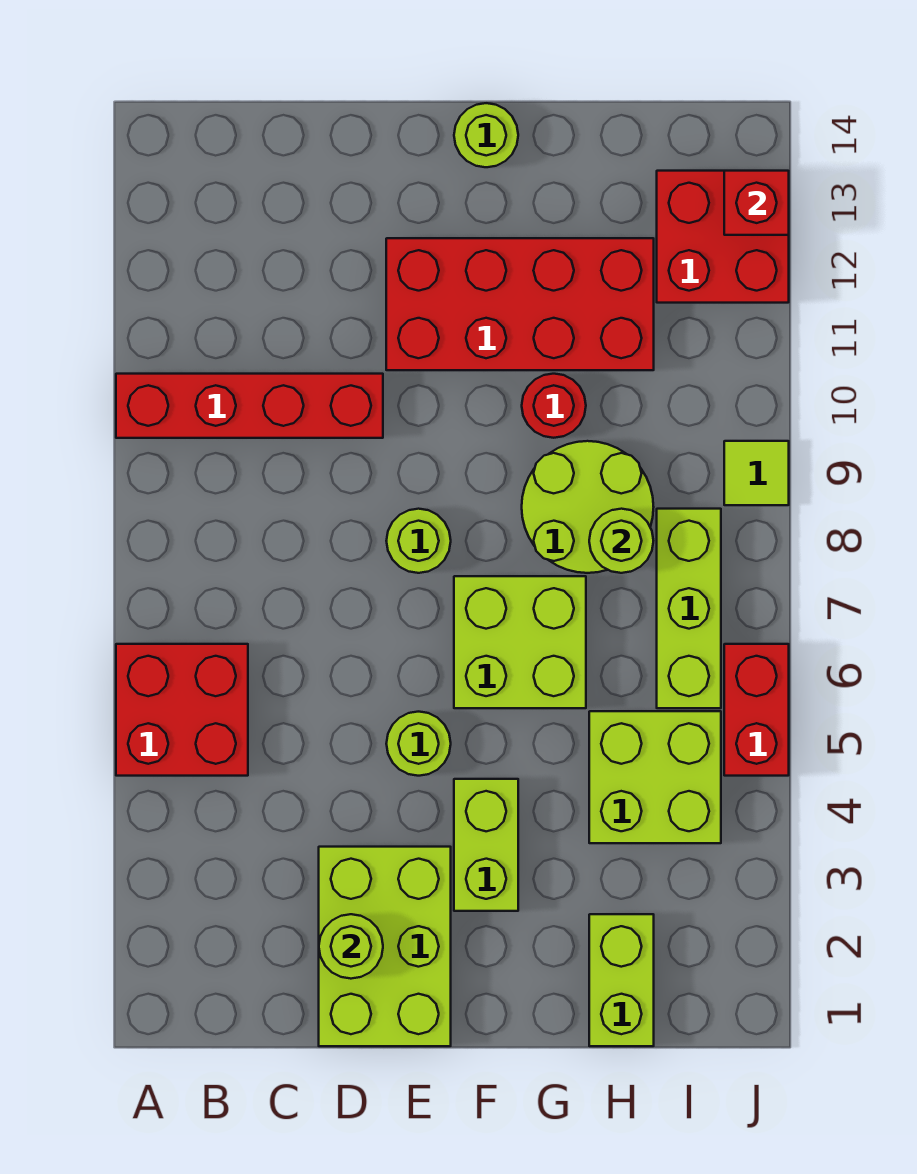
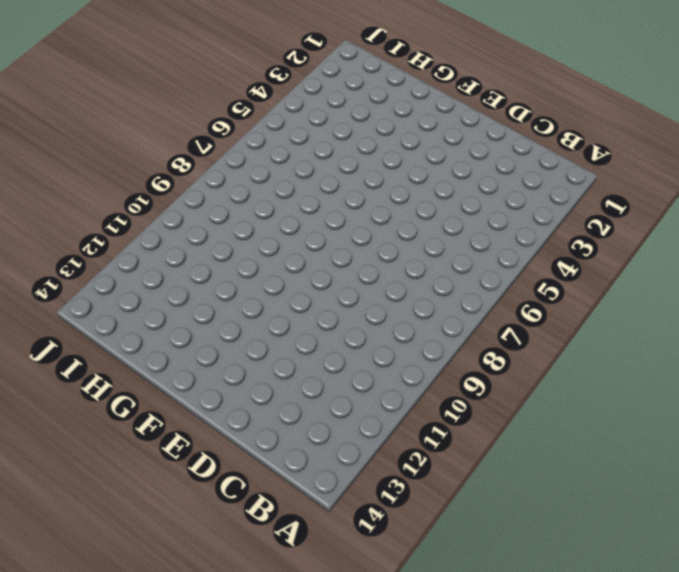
none -> red brick A5:B6 level 1
none -> red brick A10:D10 level 1
none -> lime brick D1:E3 level 1

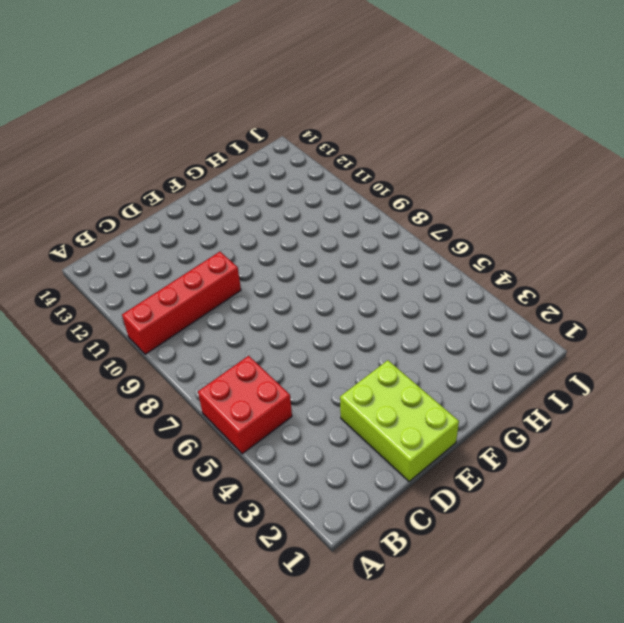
none -> lime round brick E5 level 1
none -> lime round brick E8 level 1
none -> red brick E11:H12 level 1

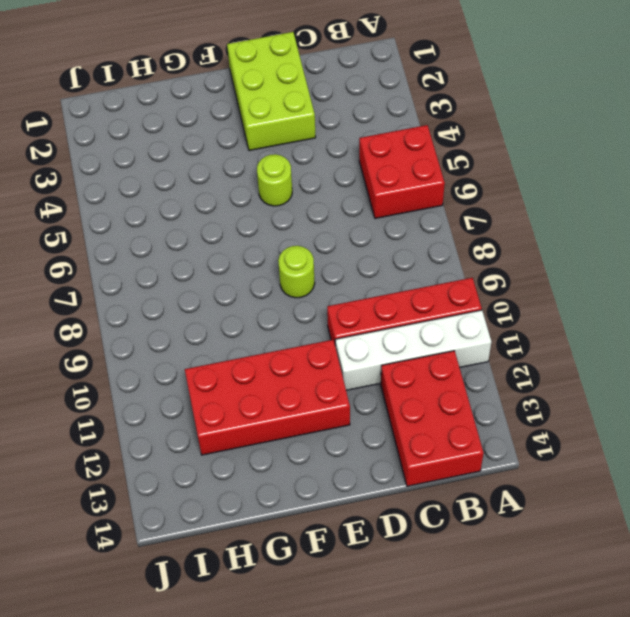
white brick A11:D11 level 1 -> none
red brick B12:C14 level 1 -> none
none -> lime brick F3:F4 level 1
none -> lime brick F6:G7 level 1
none -> lime round brick F14 level 1

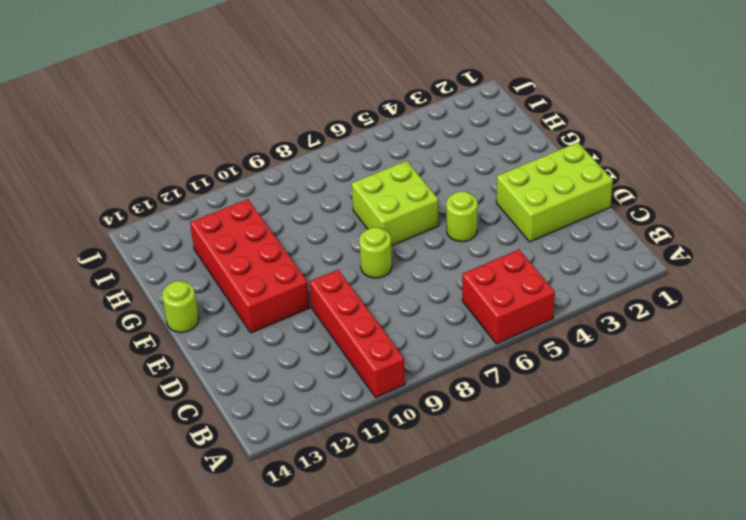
none -> lime brick F3:F4 level 1
none -> lime round brick G8:H9 level 1
none -> red round brick G10 level 1

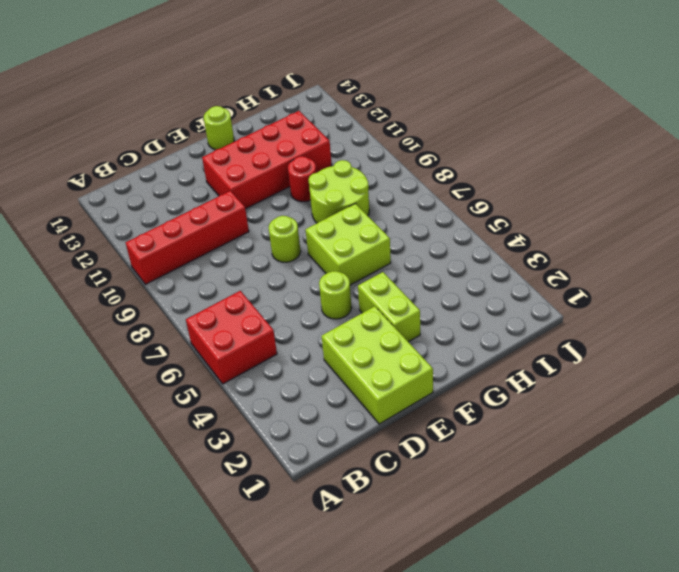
none -> lime brick H1:H2 level 1
none -> lime brick H4:I5 level 1
none -> lime brick I6:I8 level 1

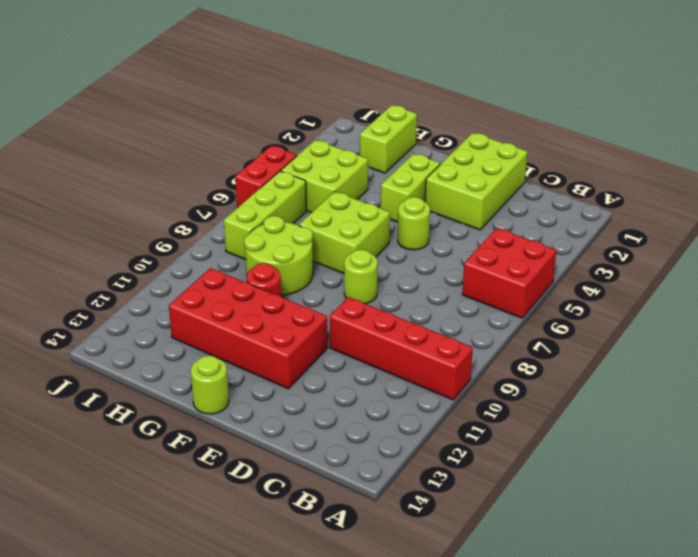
none -> red brick I12:J13 level 1
none -> lime tile J9 level 1
none -> lime round brick D2 level 2

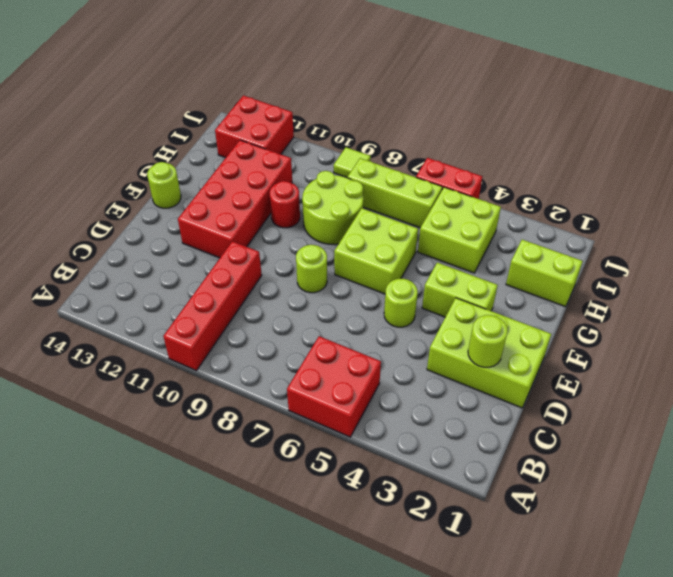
none -> lime round brick H8 level 2
none -> red brick J13 level 2

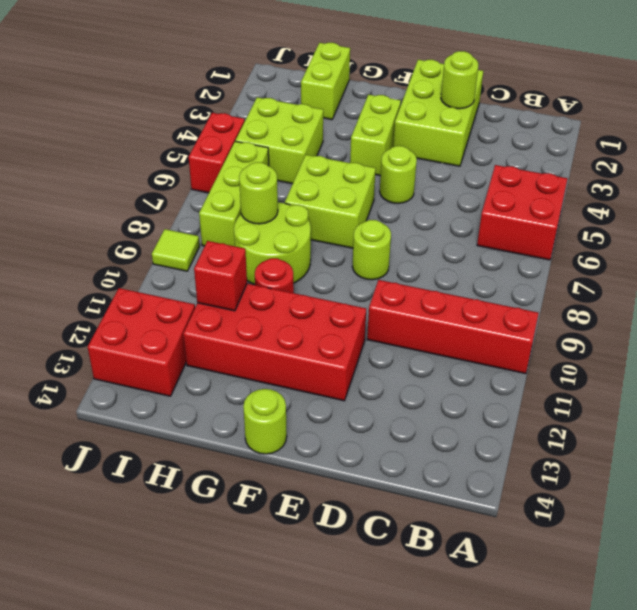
red brick H11 level 2 -> red brick J13 level 2

